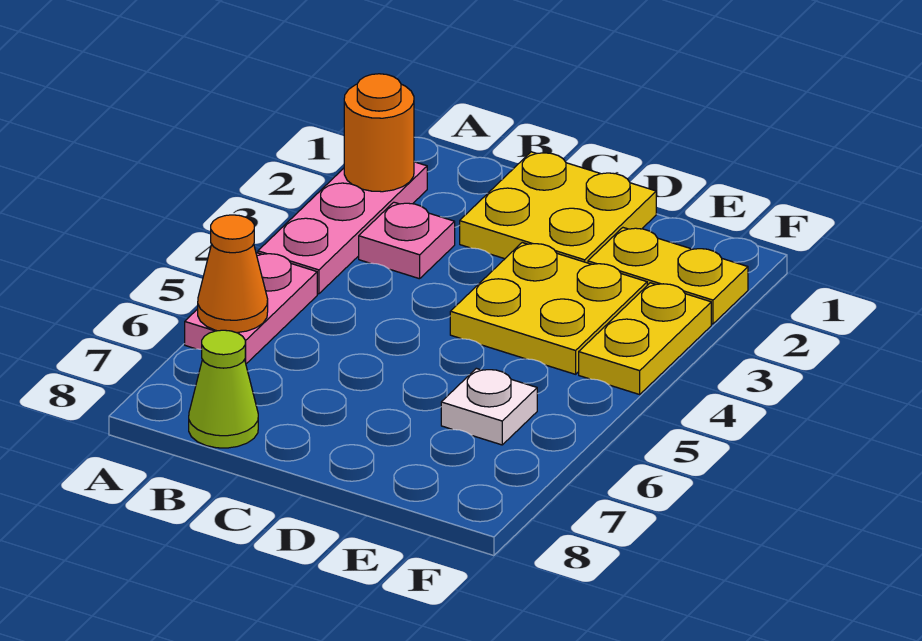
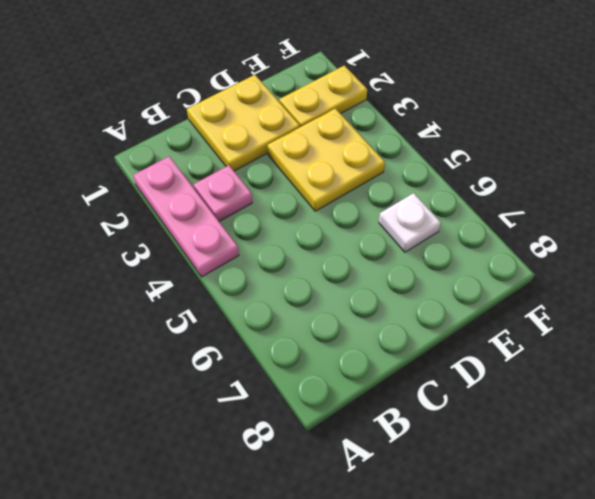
none -> pink plate A5:A6 level 1
none -> lime cone B8 level 1

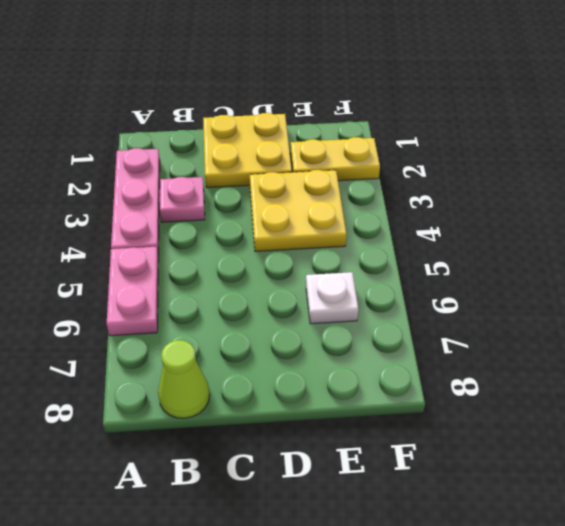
none -> yellow plate F3:F4 level 1
none -> orange round brick A2 level 2

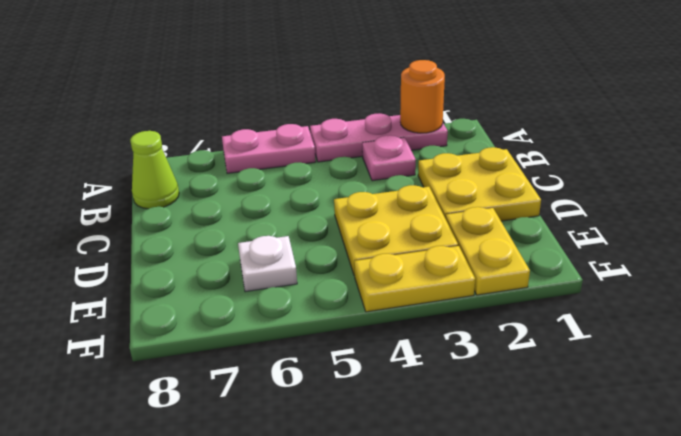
none -> orange cone A6 level 2

